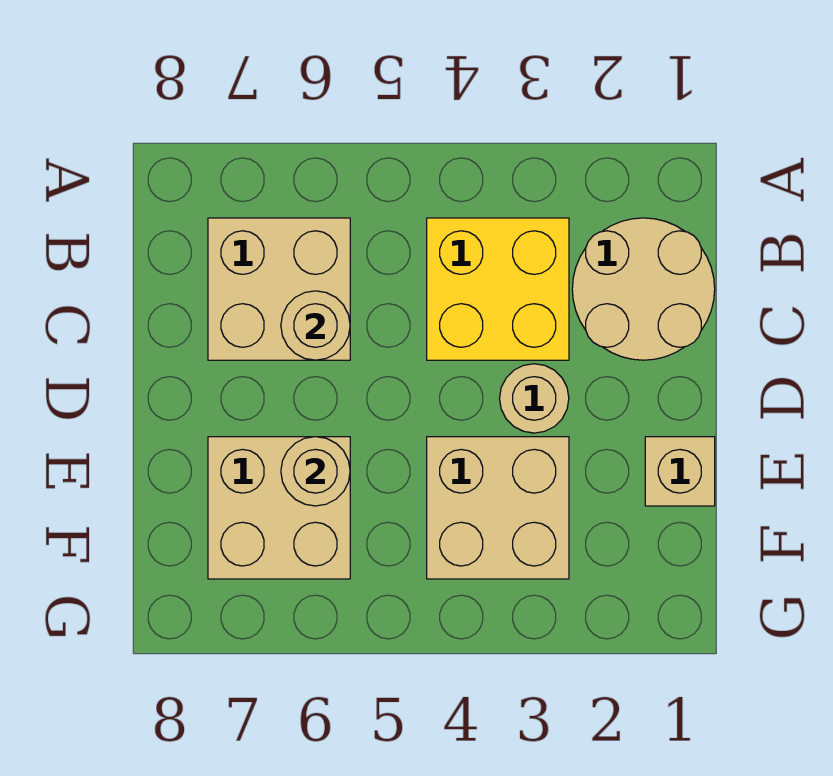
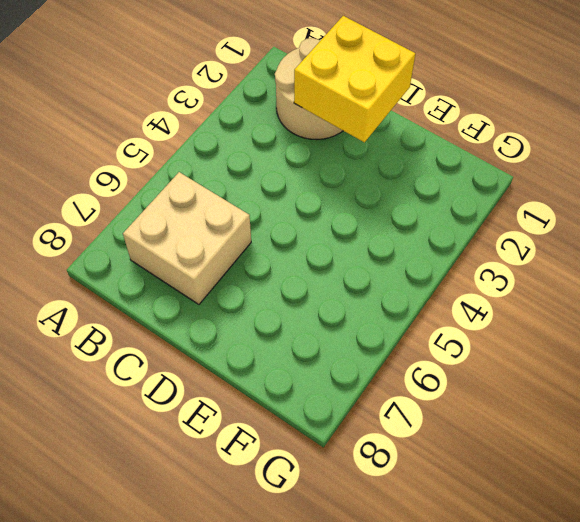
yellow brick C1:D2 level 2 -> yellow brick B3:C4 level 1
none -> tan round brick D3 level 1
none -> tan brick E1 level 1

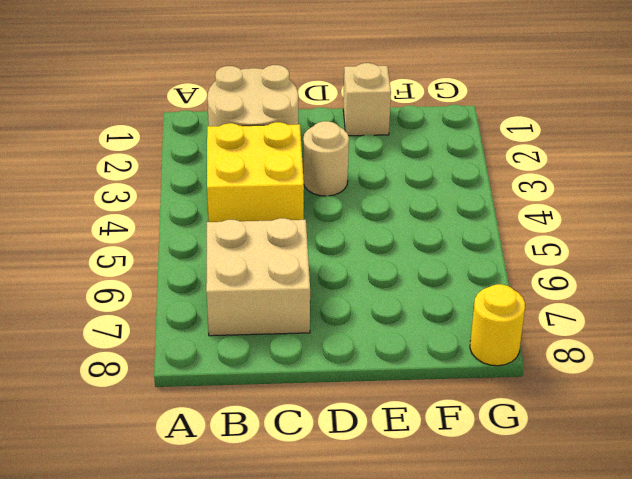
yellow round brick G8 level 1 -> none
none -> tan brick E3:F4 level 1
none -> tan brick E6:F7 level 1

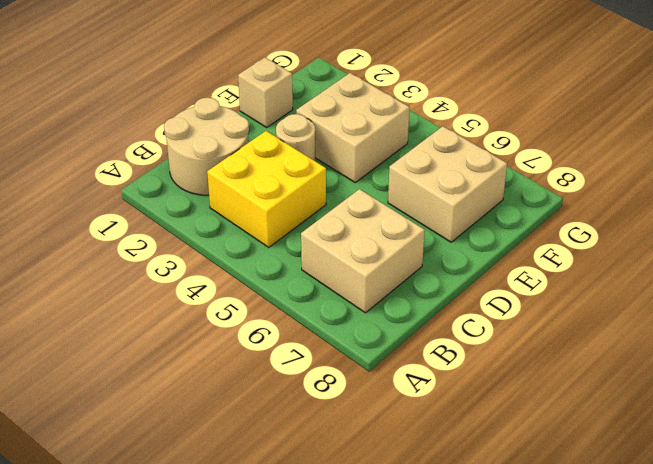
none -> tan round brick C6 level 2
none -> tan round brick E6 level 2

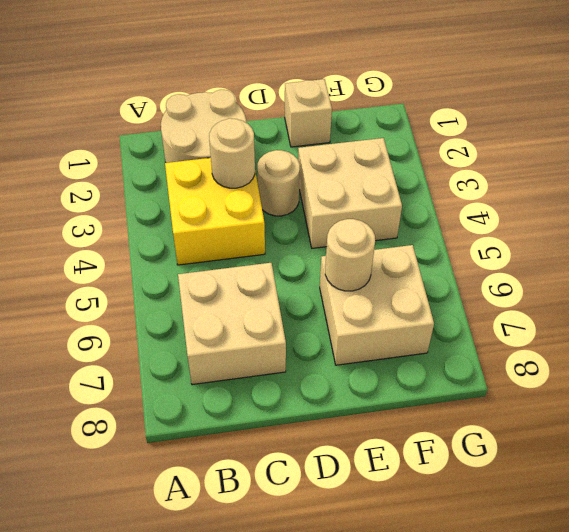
tan round brick C3 level 2 -> tan round brick C6 level 2

